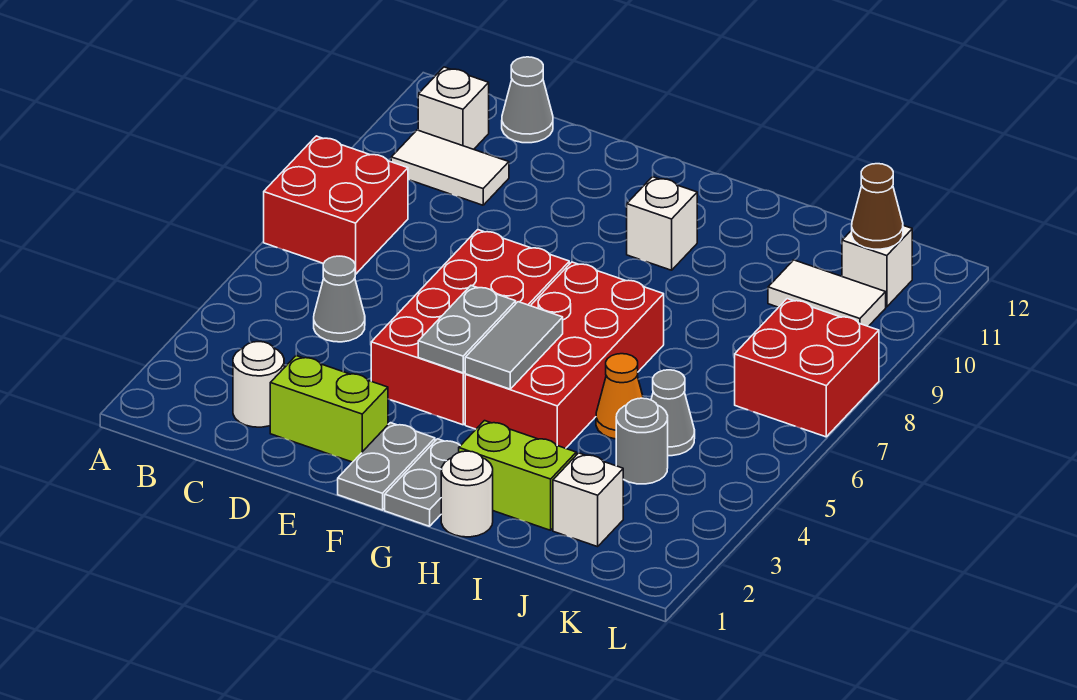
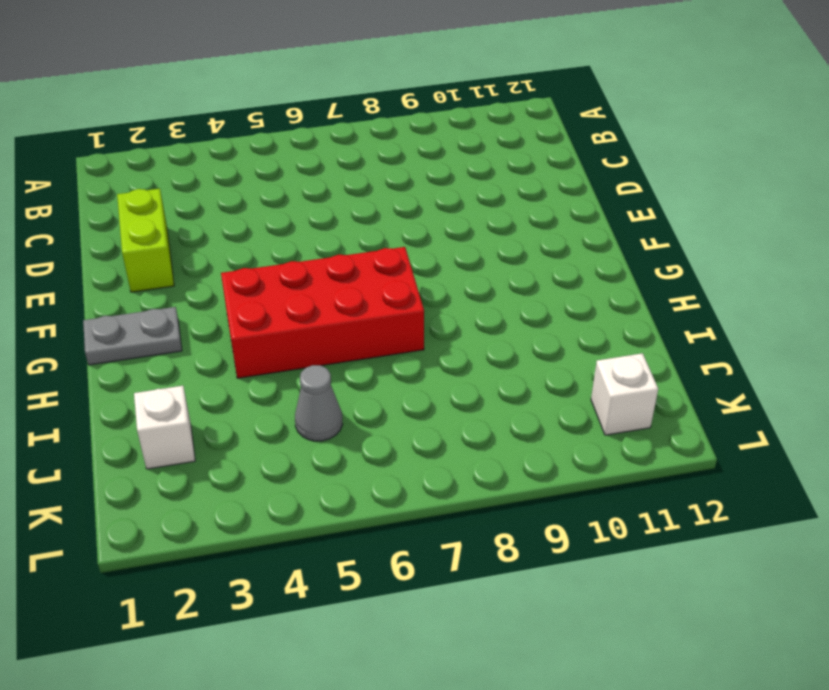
none -> red brick A7:B8 level 1
none -> white tile B10:C10 level 1
none -> white brick B11 level 1

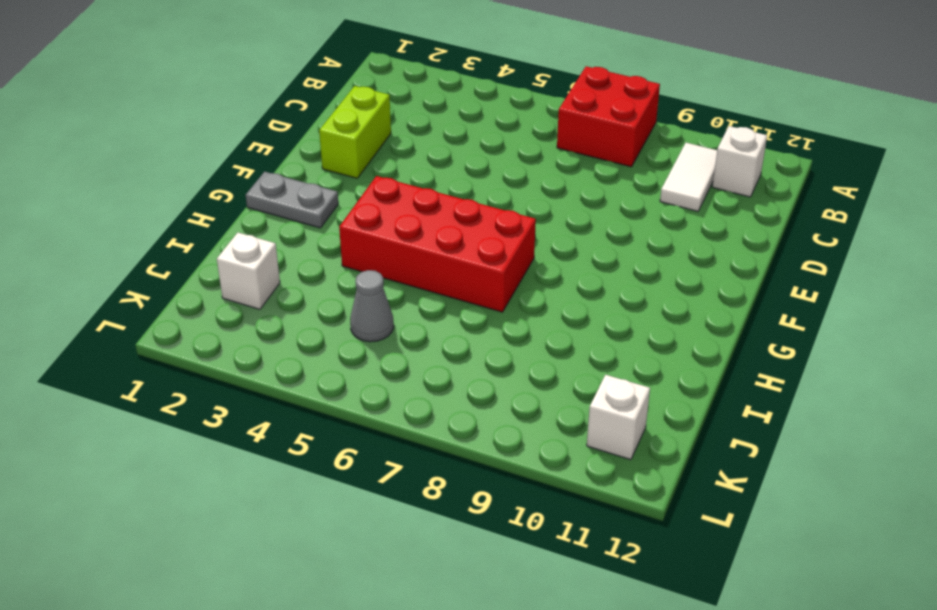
none -> white round brick C2 level 1
none -> grey cone C5 level 1
none -> grey cone C12 level 1

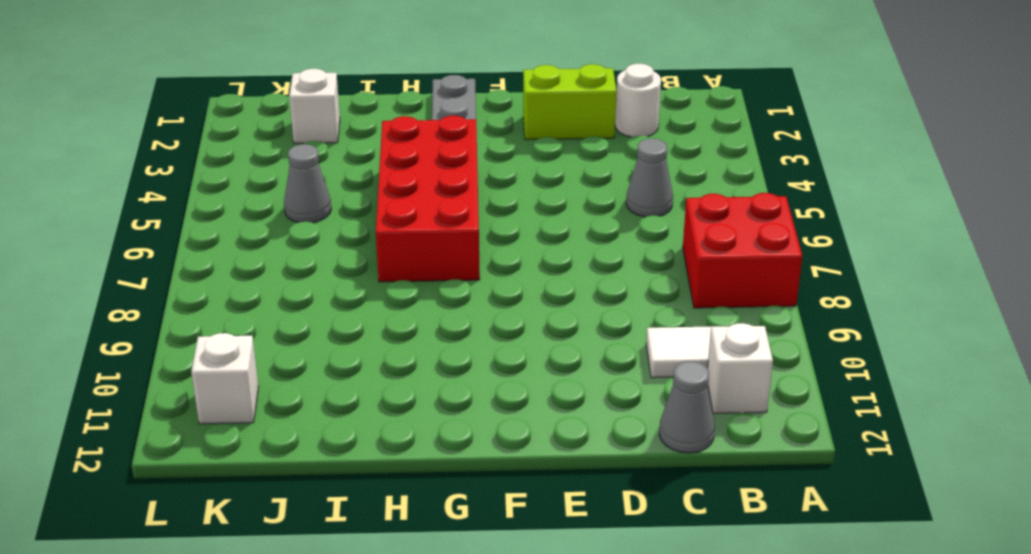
none -> red brick E4:F7 level 1
none -> grey plate F1:F2 level 1
none -> white brick G10 level 1

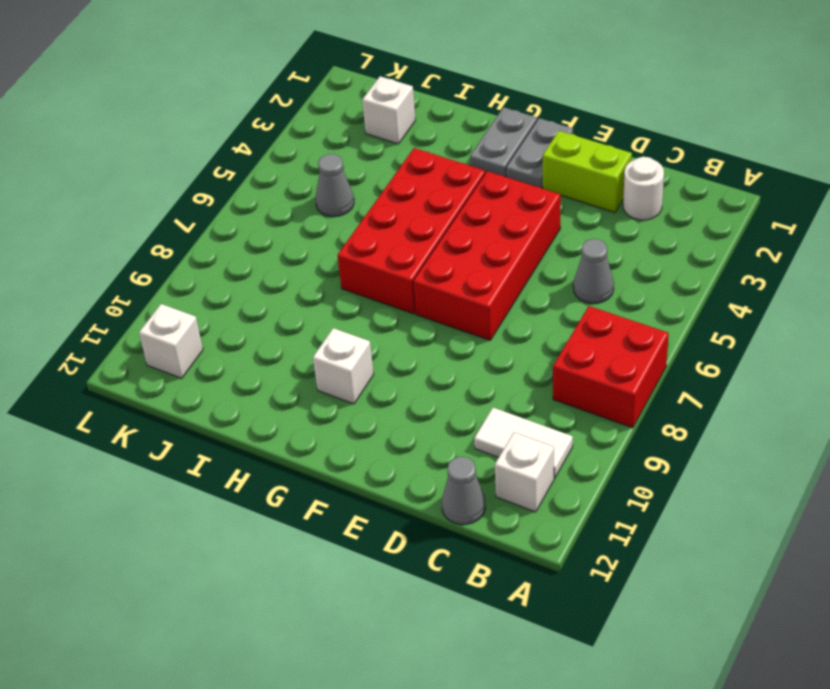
none -> white round brick H1 level 1
none -> lime brick H2:I2 level 1
none -> orange cone I5 level 1

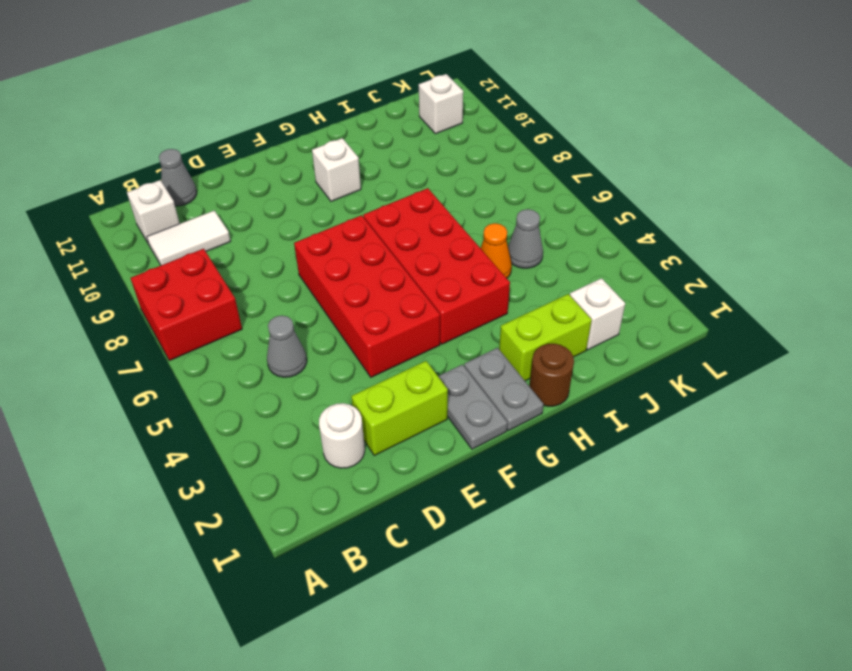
brown round brick H1 level 1 -> white round brick H1 level 1
none -> grey round brick J4 level 1
none -> white tile J10:K10 level 1
none -> red brick K7:L8 level 1

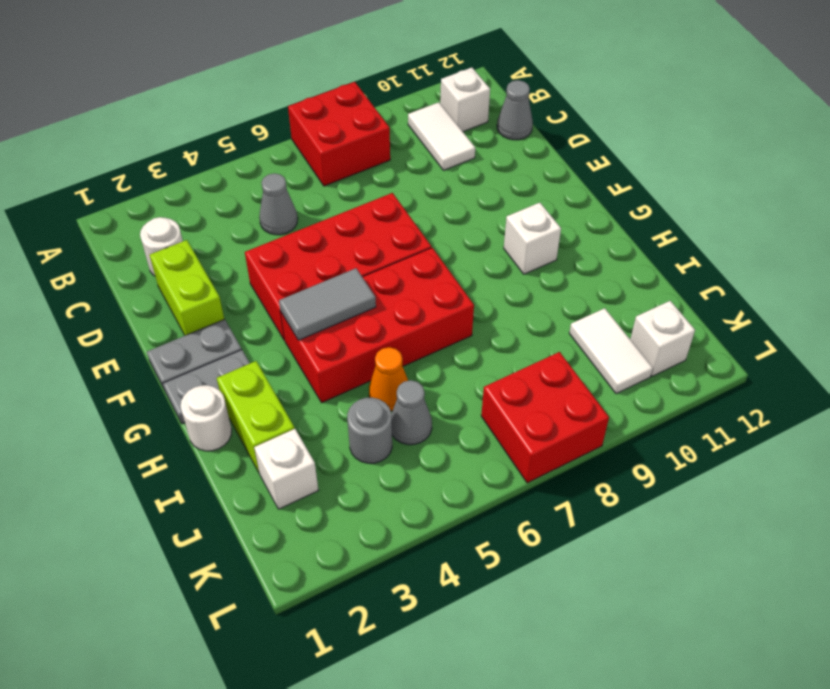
none -> grey plate F4:F5 level 2
none -> brown cone K11 level 2

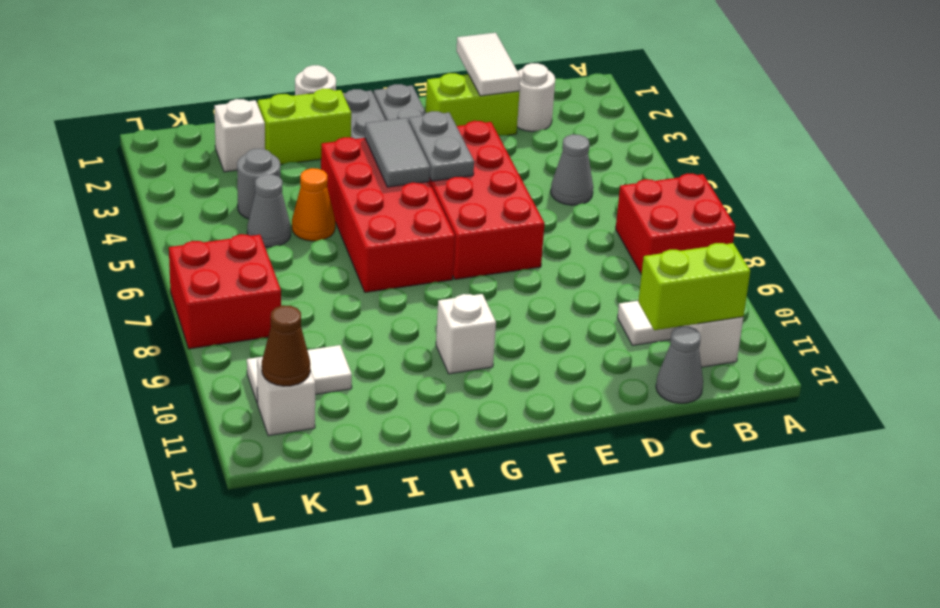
lime brick B11:C11 level 2 -> none
white tile D1:D2 level 2 -> none

